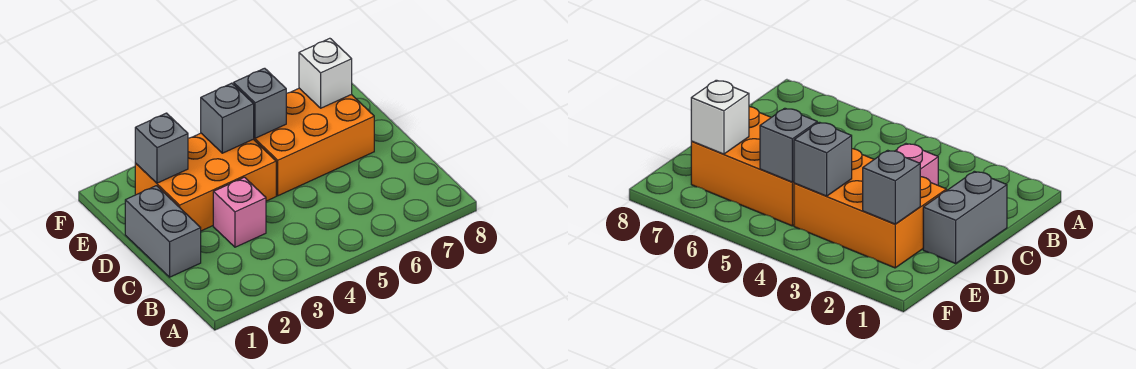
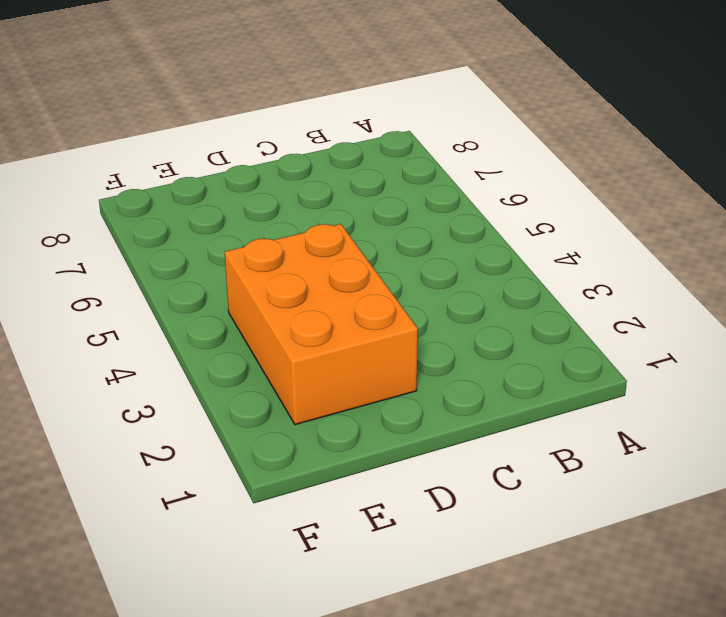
none -> grey brick C1:D1 level 1
none -> pink brick C3 level 1

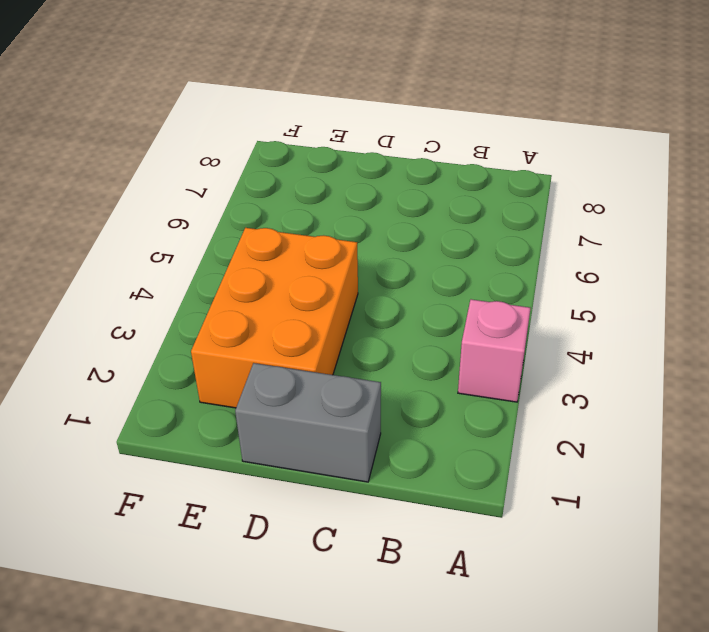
pink brick A3 level 1 -> pink brick C3 level 1
none -> orange brick D5:E7 level 1
none -> grey brick E2 level 2

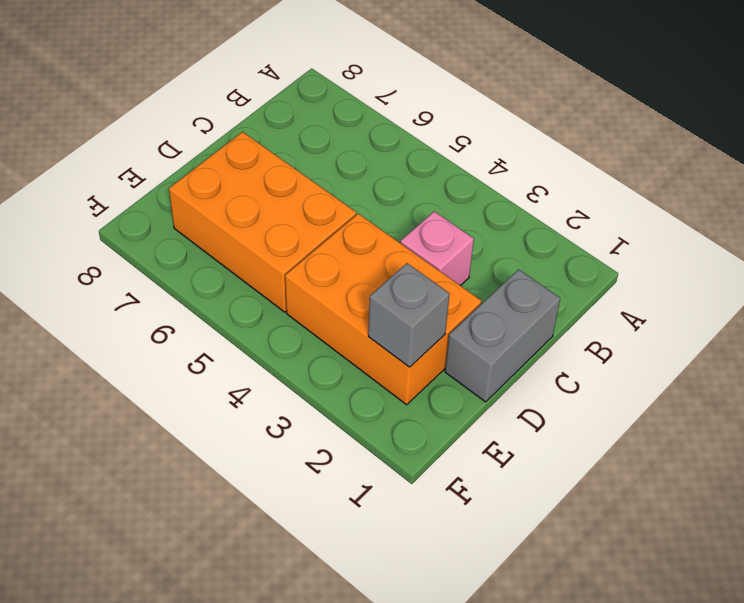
none -> grey brick E4 level 2
none -> grey brick E5 level 2

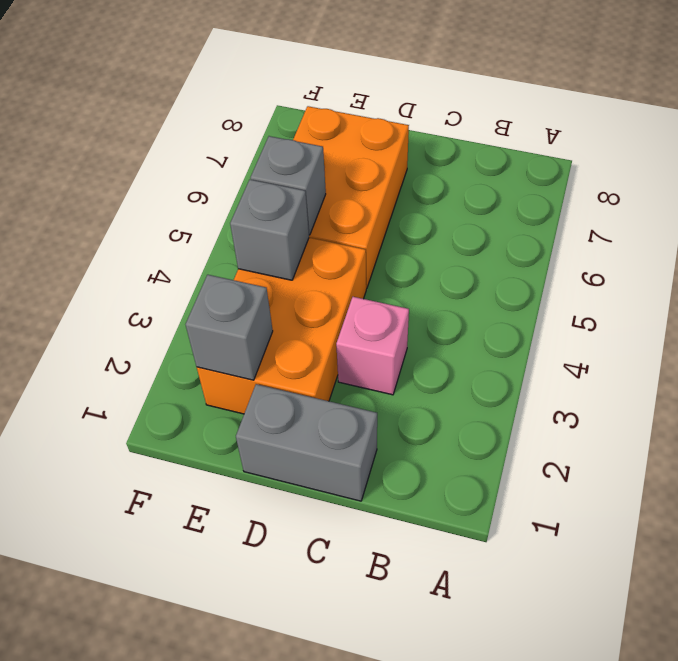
none -> white brick E7 level 2

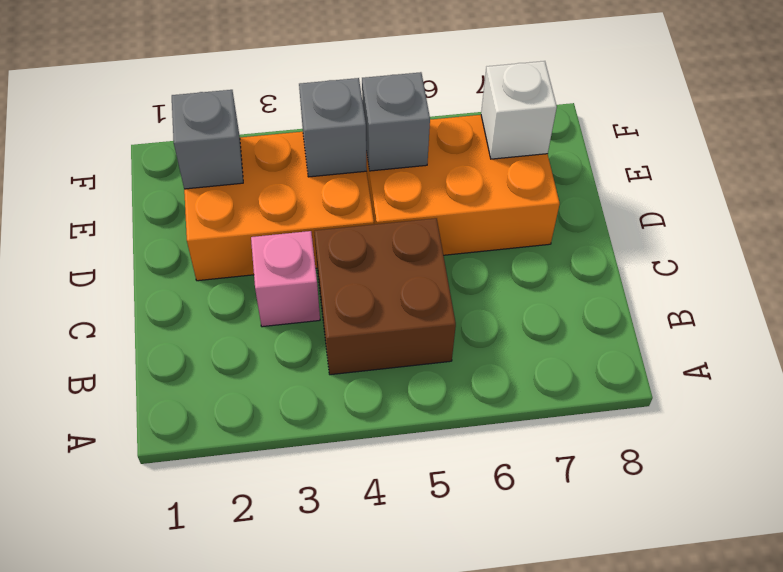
brown brick B4:C5 level 1 -> none
none -> grey brick C1:D1 level 1

